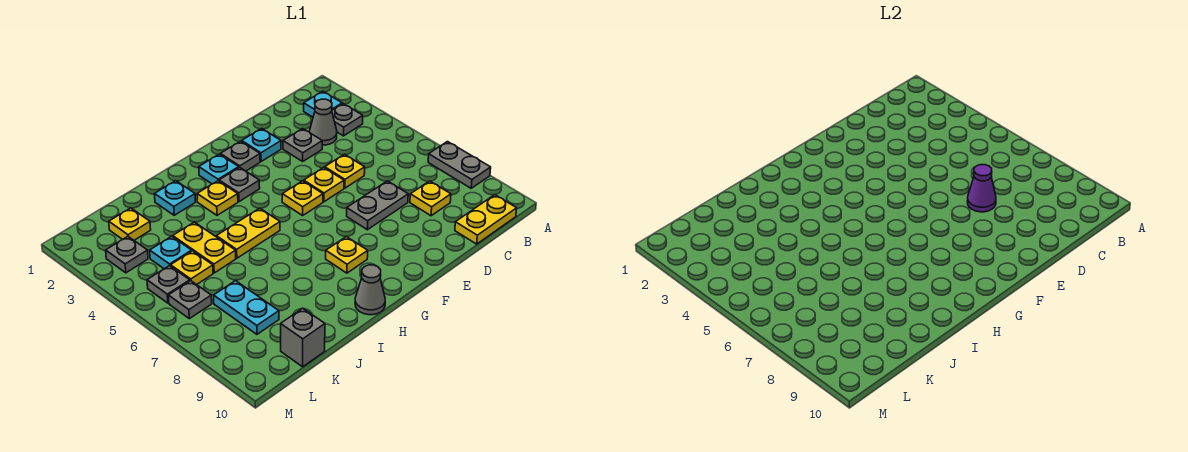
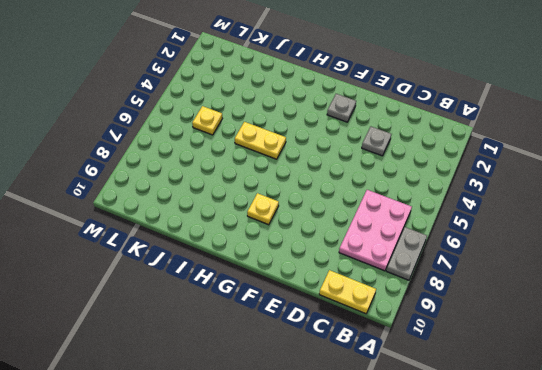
pink plate B6:C8 level 1 -> yellow plate C8 level 1
none -> cyan plate B2 level 1
none -> grey plate B3 level 1
none -> grey cone C3 level 1
none -> yellow plate D5 level 1

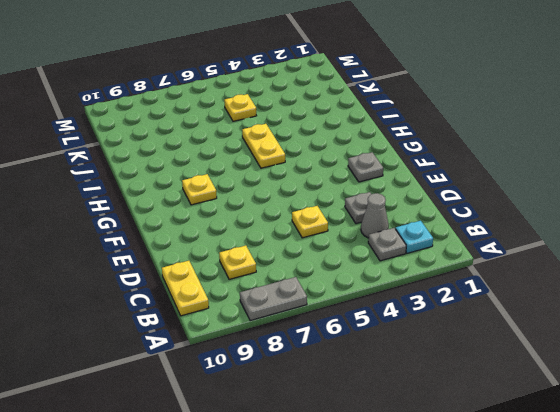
none -> grey plate D7:E7 level 1
none -> cyan plate E2 level 1
none -> yellow plate E5 level 1
none -> yellow plate F5 level 1

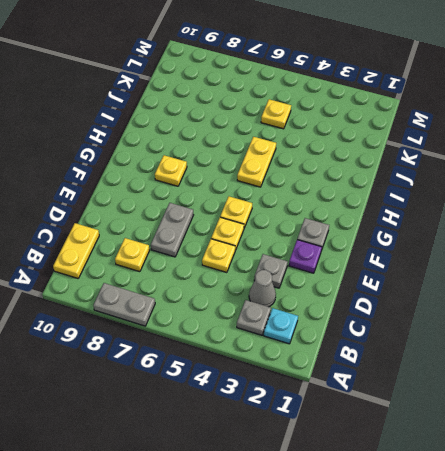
purple plate E2 level 1 -> cyan plate E2 level 1
none -> cyan plate G2 level 1
none -> grey plate G3 level 1
none -> yellow plate H3 level 1
none -> grey cone H10 level 1

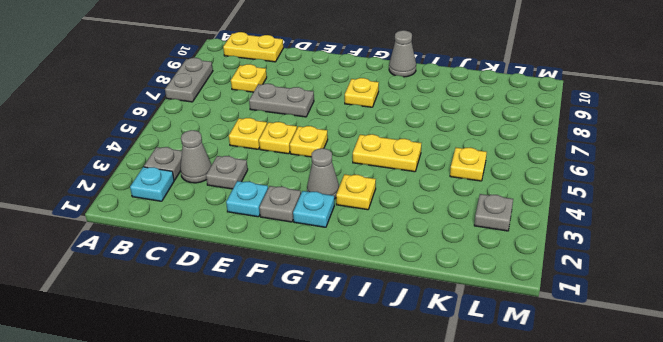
grey cone G3 level 1 -> grey plate G3 level 1
none -> cyan plate I2 level 1
none -> yellow plate J4:J5 level 1
none -> yellow plate K2 level 1
none -> cyan plate K4 level 1

